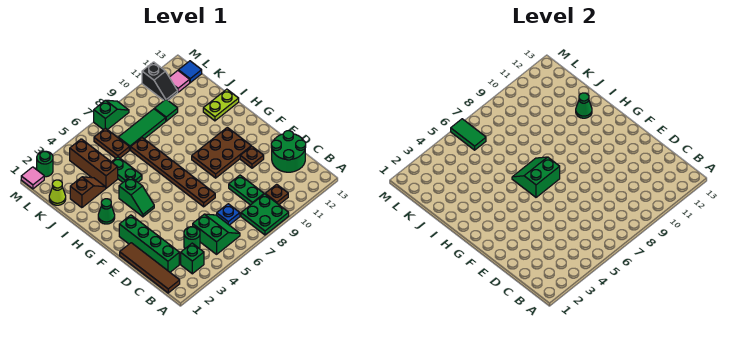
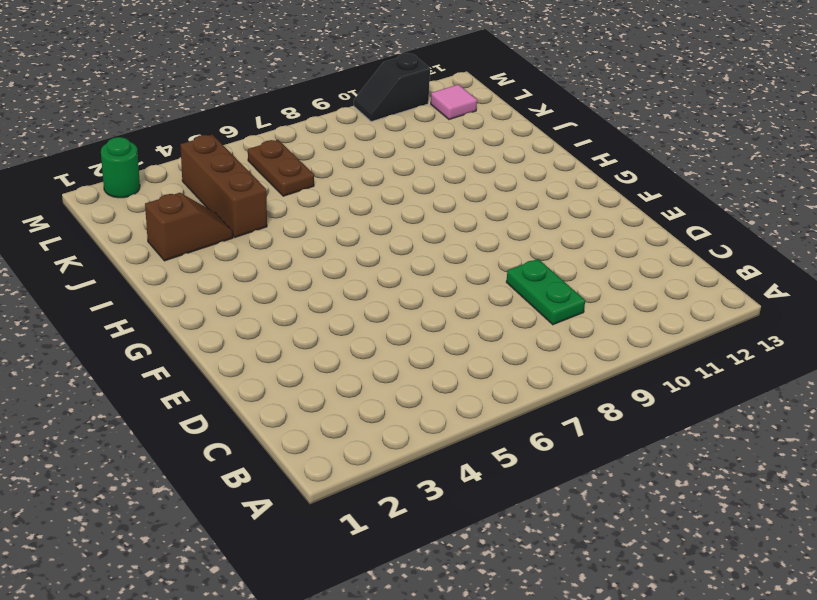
black slope M10:M11 level 1 top 11 -> black slope L11:M11 level 1 top M
none -> green plate A8:B9 level 1
none -> brown tile B1:E1 level 1
none -> green brick B3 level 1
none -> green slope B5:C6 level 1 top 5

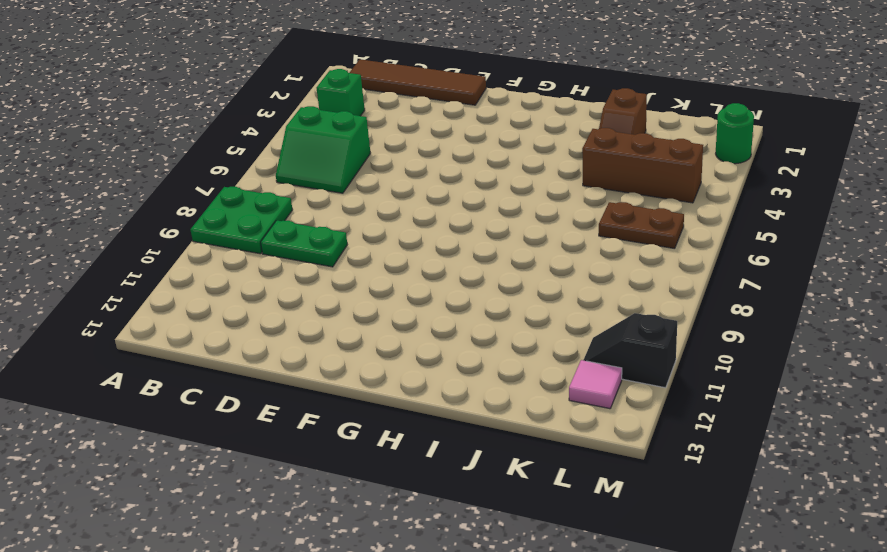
none -> brown plate B10 level 1
none -> green brick C2:F2 level 1
none -> green round brick C4 level 1
none -> blue plate C7 level 1

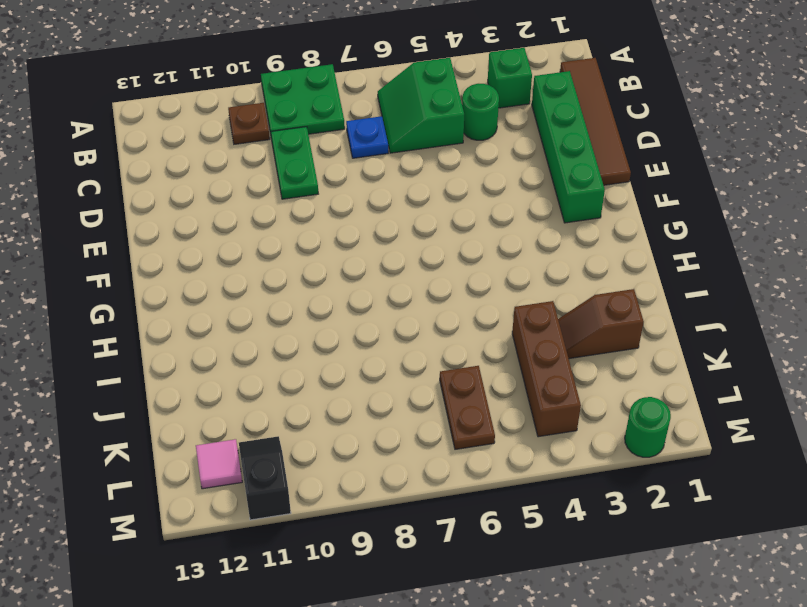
none -> green round brick C12:D13 level 1
none -> brown plate E7:J7 level 1
none -> brown plate E11 level 1
none -> brown plate F9:G11 level 1

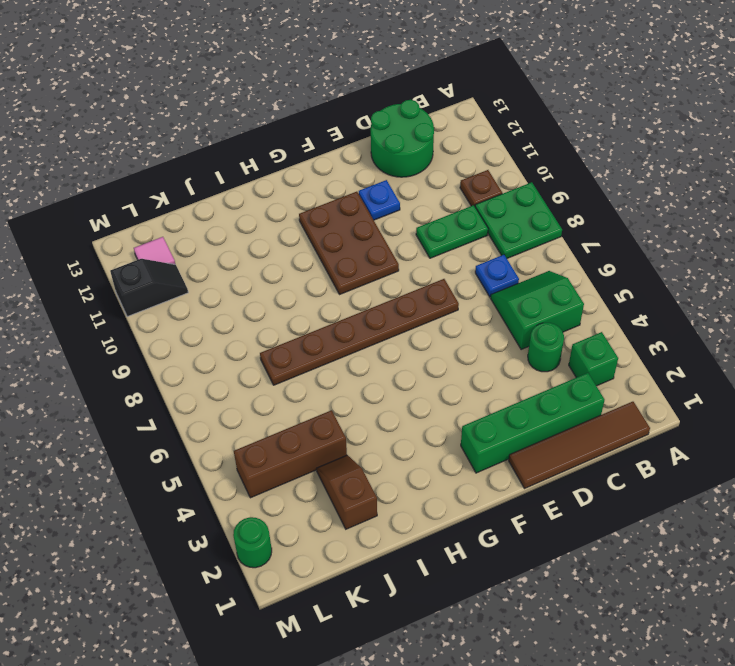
blue plate E11 level 1 -> brown plate E11 level 1
none -> green slope G4:H4 level 1 top H
none -> green cone H2 level 1
none -> green plate I5:J5 level 1
none -> lime plate I12:I13 level 1

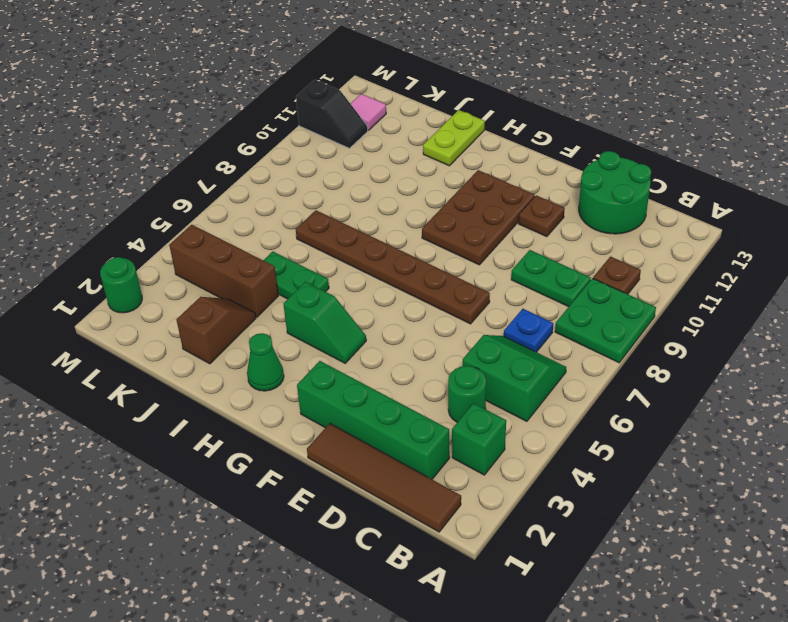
none -> lime cone K1 level 1
none -> brown plate K6:L6 level 1
none -> green tile K7:K9 level 1
none -> green tile K10 level 1

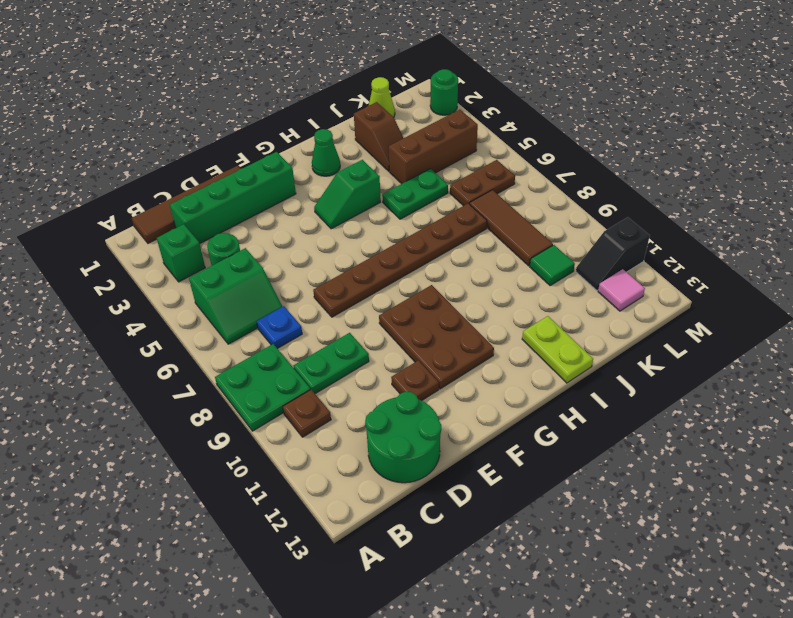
brown tile K7:K9 level 1 -> green tile K7:K9 level 1
none -> blue tile L13 level 1
none -> pink tile M1 level 1
none -> green slope M7:M8 level 1 top 7
none -> green slope G6:H7 level 2 top G

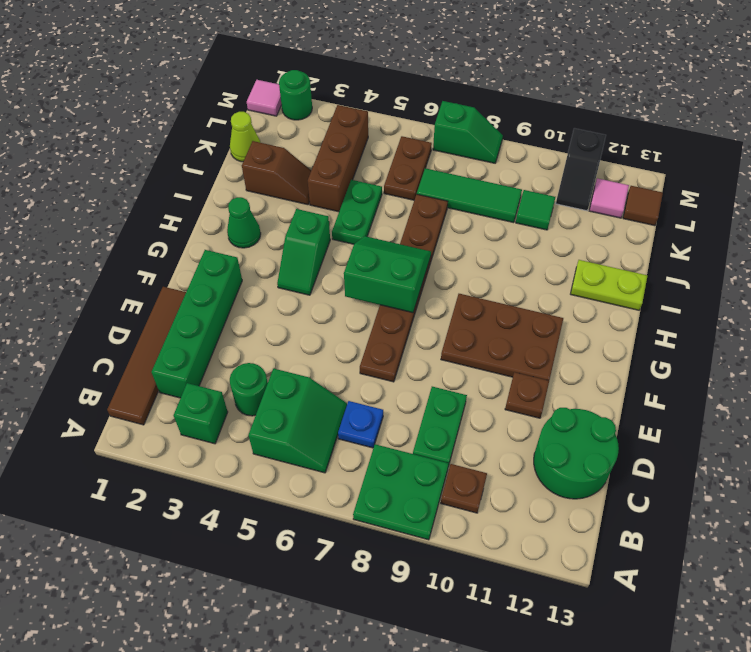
brown tile L13 level 1 -> blue tile L13 level 1
none -> green cone I12 level 2
none -> green tile L6:M6 level 2

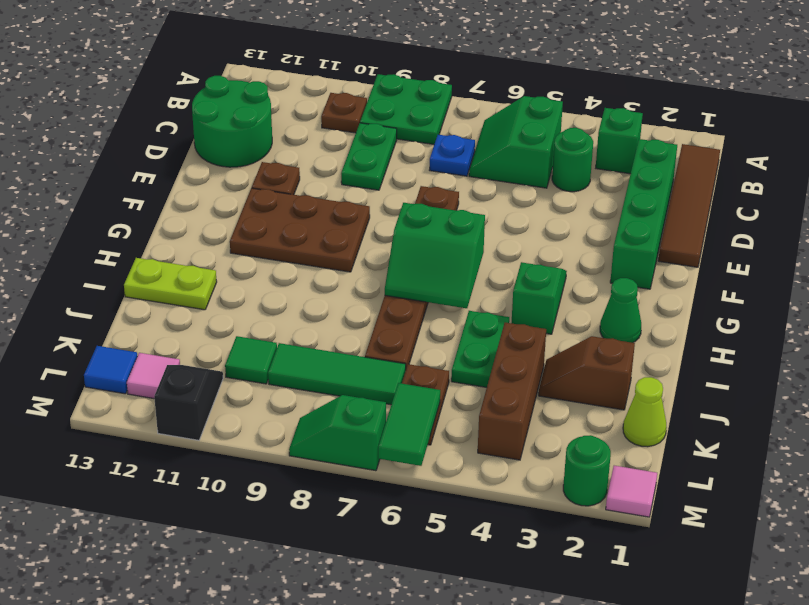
none -> green cone I12 level 2

